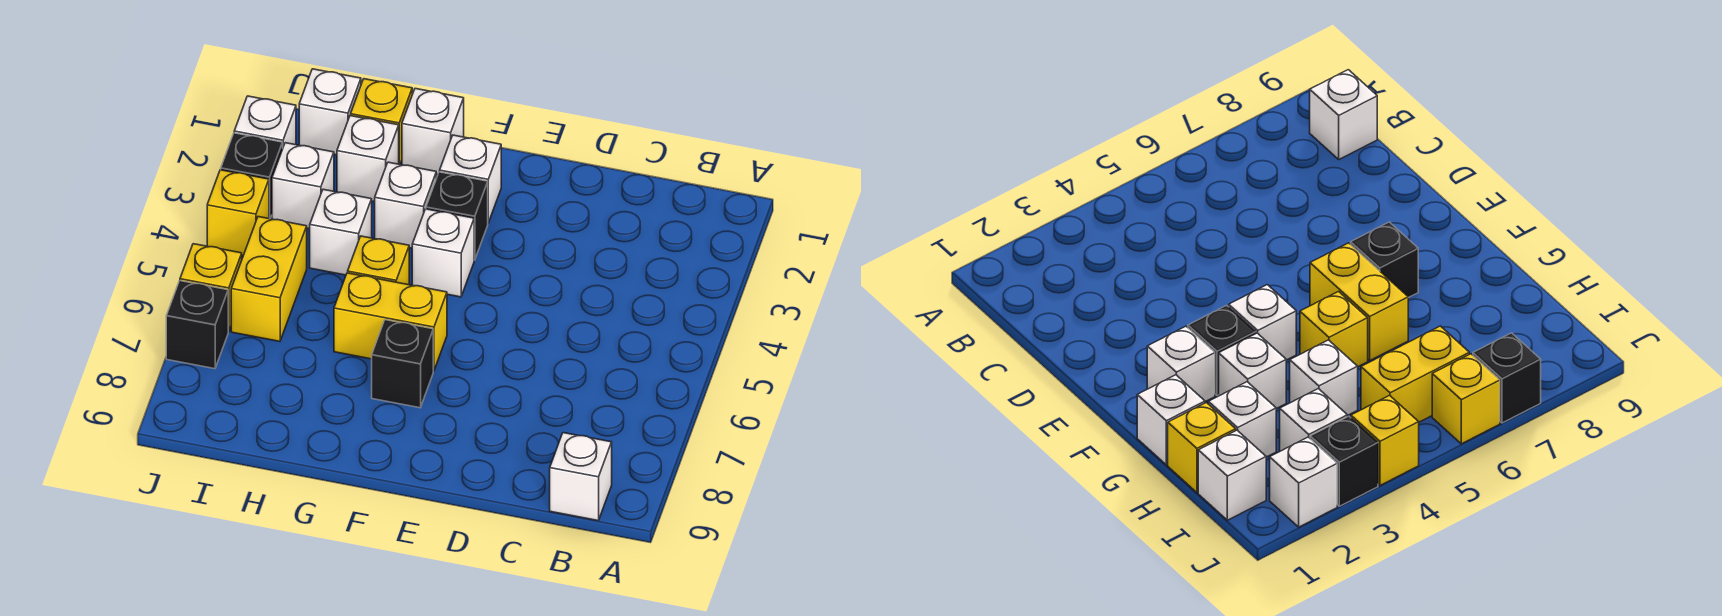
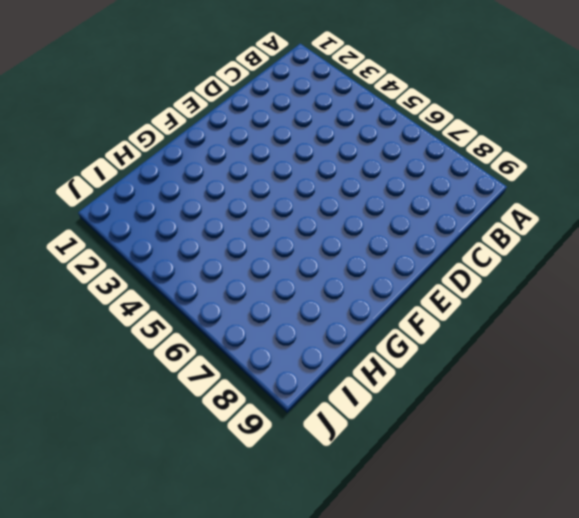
none -> white brick B9 level 1
none -> white brick F2 level 1
none -> black brick F3 level 1

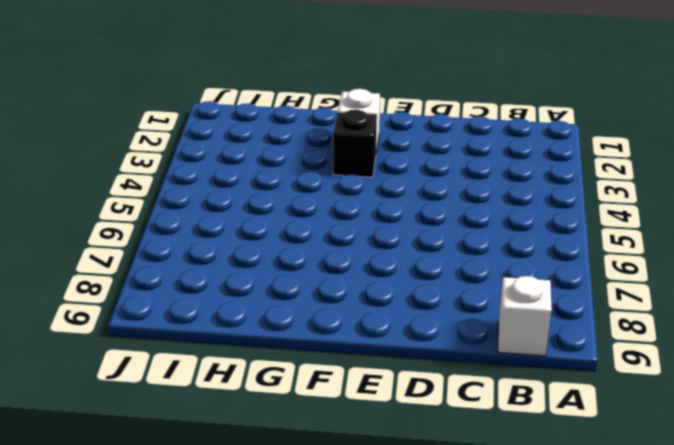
none -> white brick F4 level 1
none -> yellow brick F6:G6 level 1
none -> black brick F7 level 1

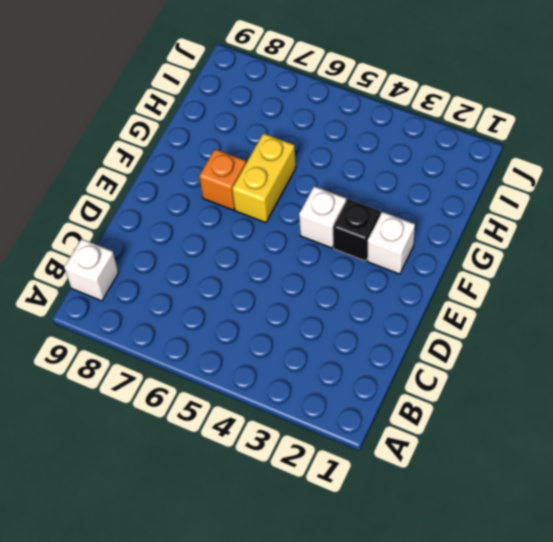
orange brick F7 level 1 -> black brick F7 level 1
none -> white brick G1 level 1
none -> white brick G3 level 1
none -> yellow brick G5 level 1

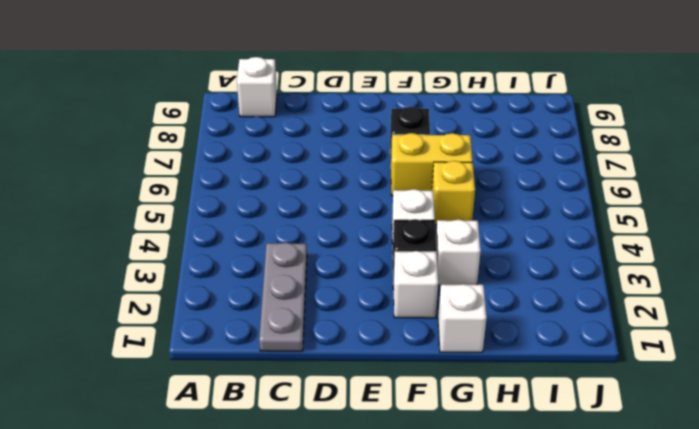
grey plate C1:C3 level 1 -> none
none -> yellow brick H1 level 1
none -> white brick H2 level 1
none -> white brick H4 level 1

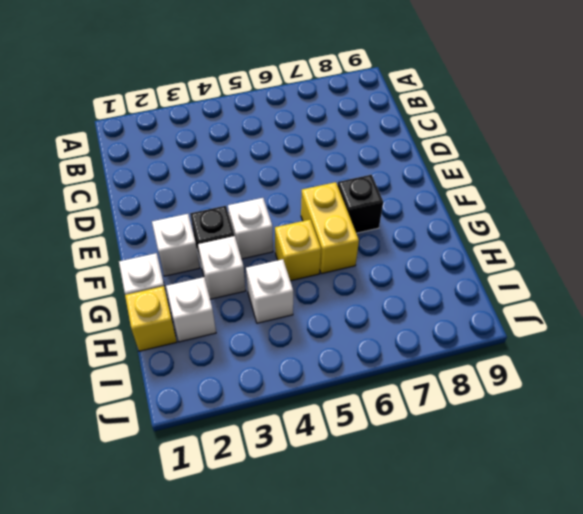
none -> white brick B9 level 1
none -> white brick I1 level 1
none -> white brick I3 level 1

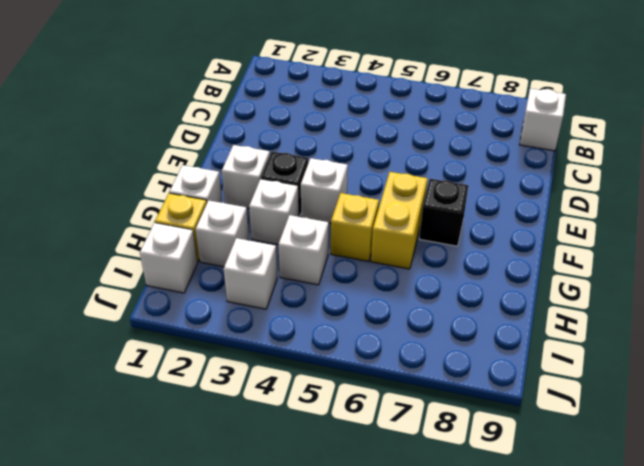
none -> yellow brick I5:I6 level 1
none -> white brick J2 level 1
none -> black brick J3 level 1

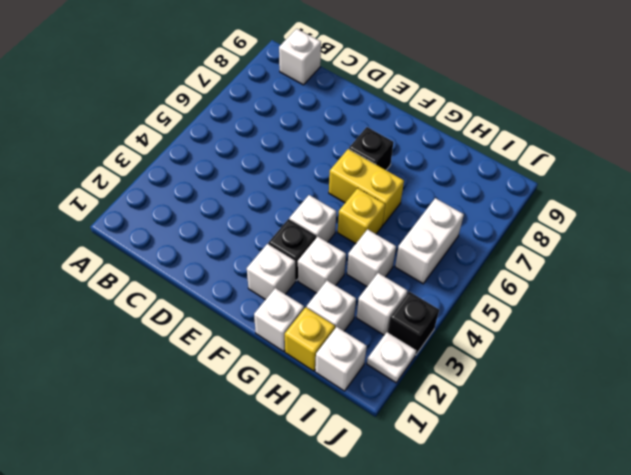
white brick I5:I6 level 1 -> yellow brick I5:I6 level 1
white plate J2 level 1 -> white brick J2 level 1
none -> yellow brick J4 level 1
none -> yellow brick J6 level 1
none -> black brick J7 level 1

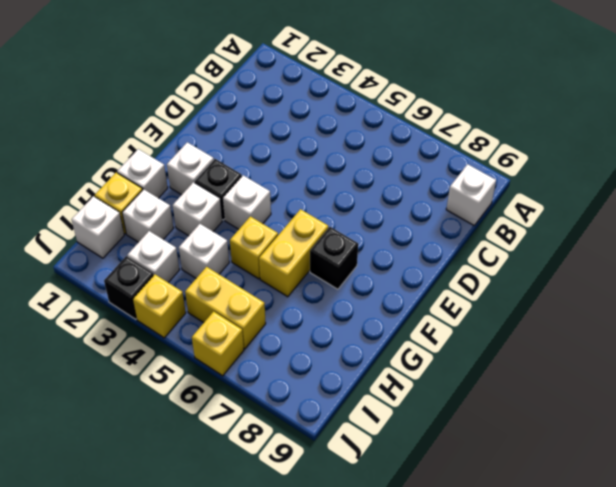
none -> white brick J2 level 1
none -> black brick J7 level 1

